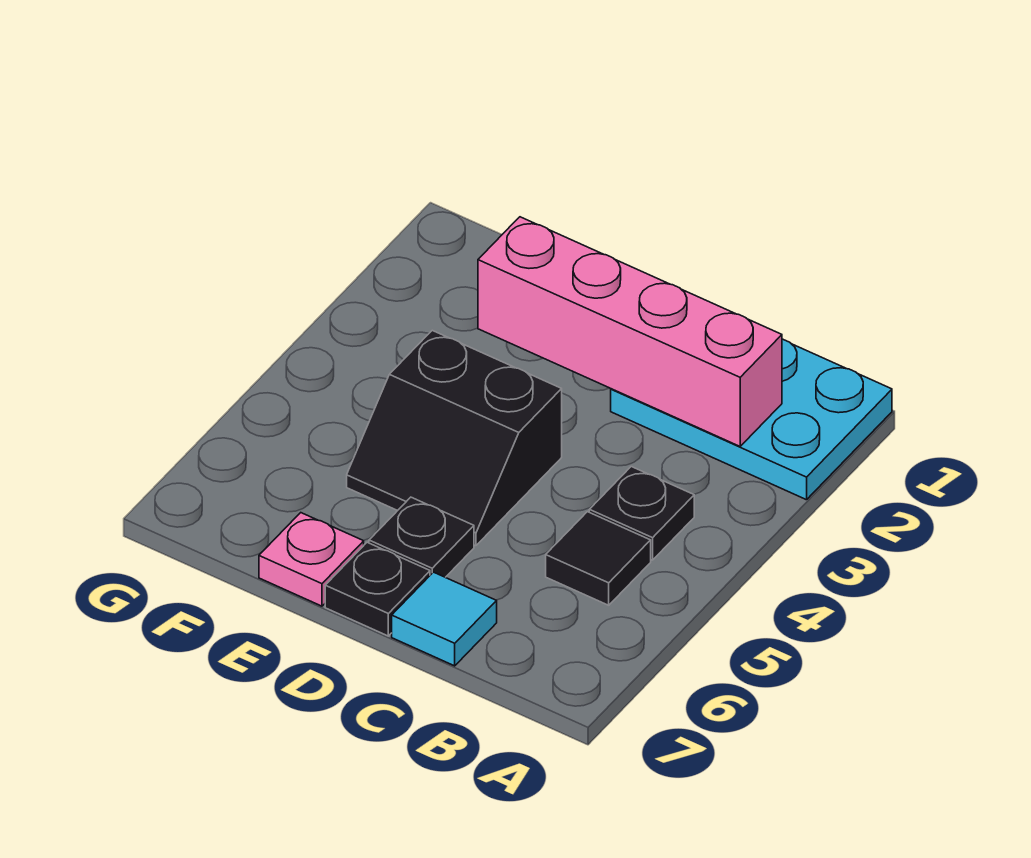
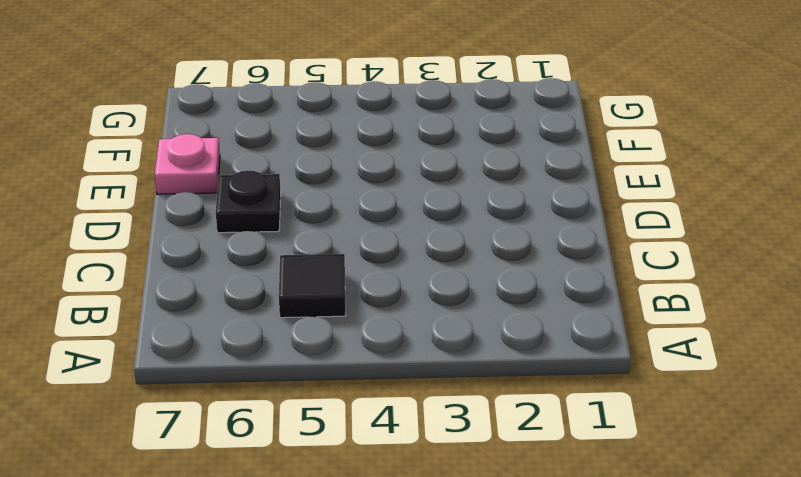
none -> cyan plate A1:C2 level 1
none -> black plate B4 level 1

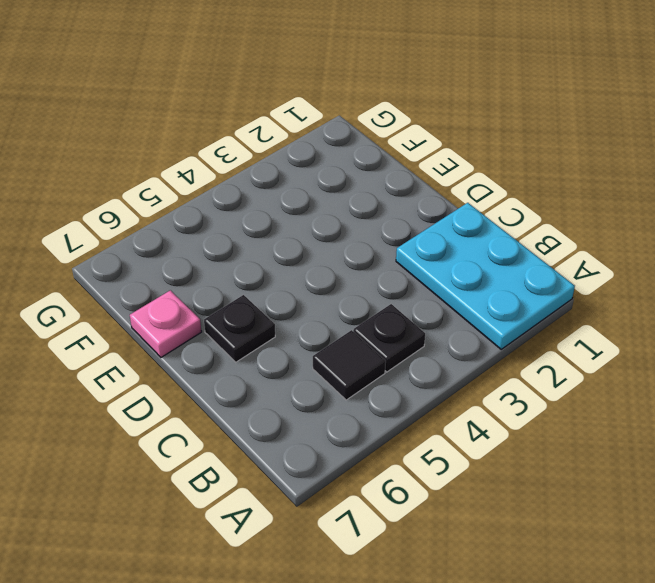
none -> cyan tile C7 level 1
none -> black slope D4:E5 level 1 top 4

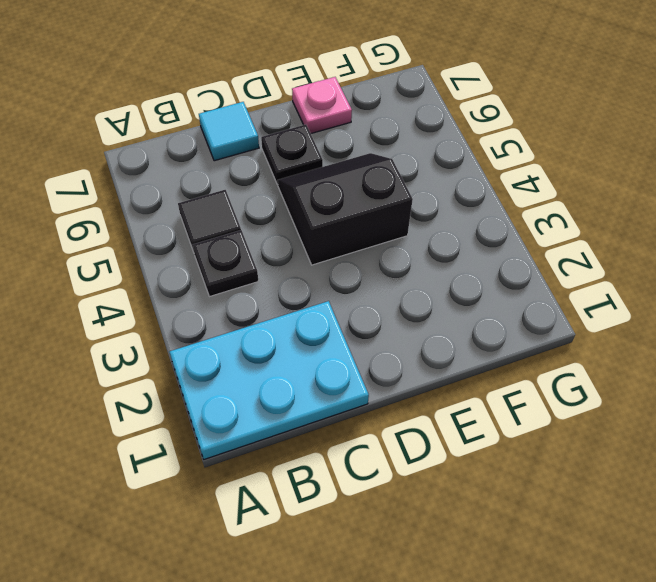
none -> black plate D7 level 1
none -> pink brick B2:E2 level 2

